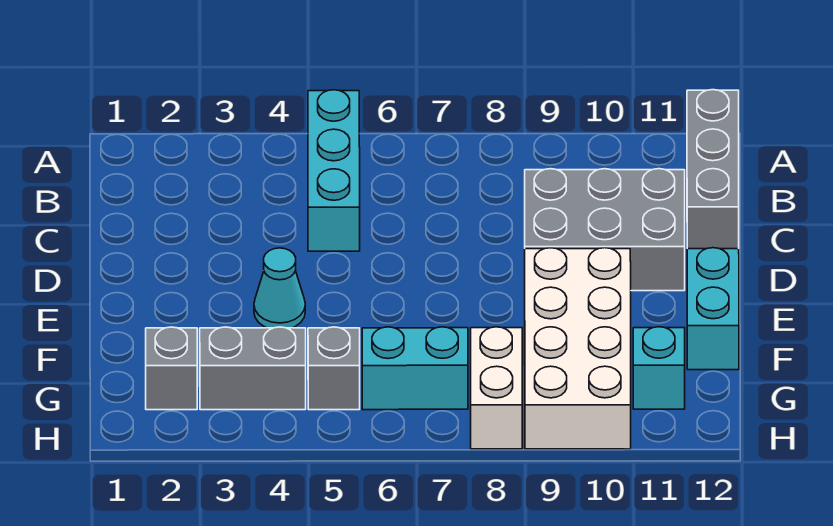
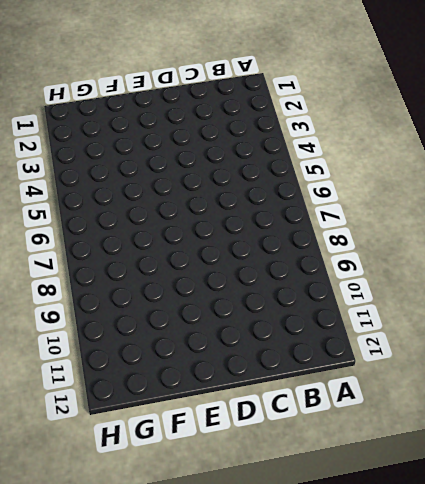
none -> cyan brick A5:C5 level 1
none -> grey brick A12:C12 level 1
none -> grey brick C9:D11 level 1

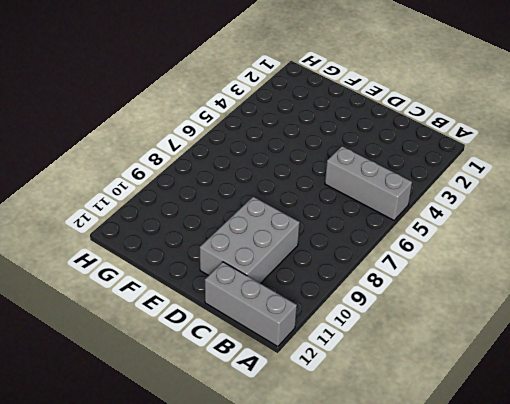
grey brick A5:C5 level 1 -> cyan brick A5:C5 level 1
none -> cyan cone E4 level 1
none -> white brick E9:H10 level 1
none -> cyan brick E12:F12 level 1

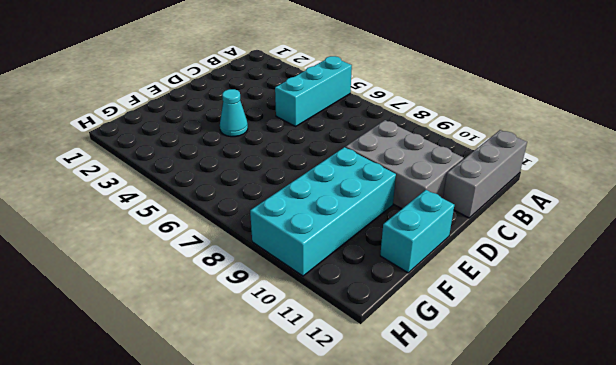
cyan brick E9:H10 level 1 -> white brick E9:H10 level 1
none -> grey brick G2 level 1
none -> grey brick G3:G4 level 1
none -> grey brick G5 level 1

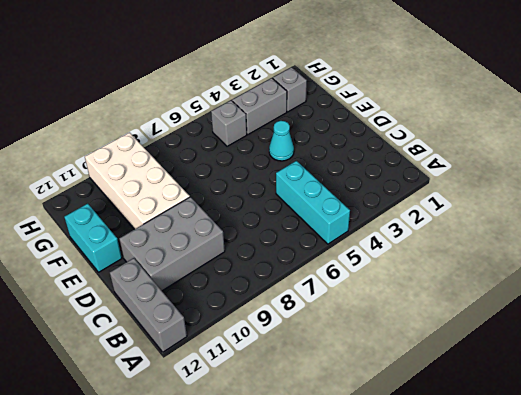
none -> cyan brick G6:G7 level 1
none -> white brick G8:H8 level 1
none -> cyan brick G11 level 1

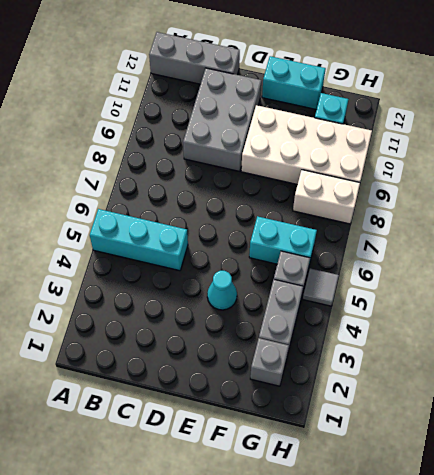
cyan brick F6:G6 level 1 -> cyan brick G6:G7 level 1
grey tile H5 level 1 -> none

